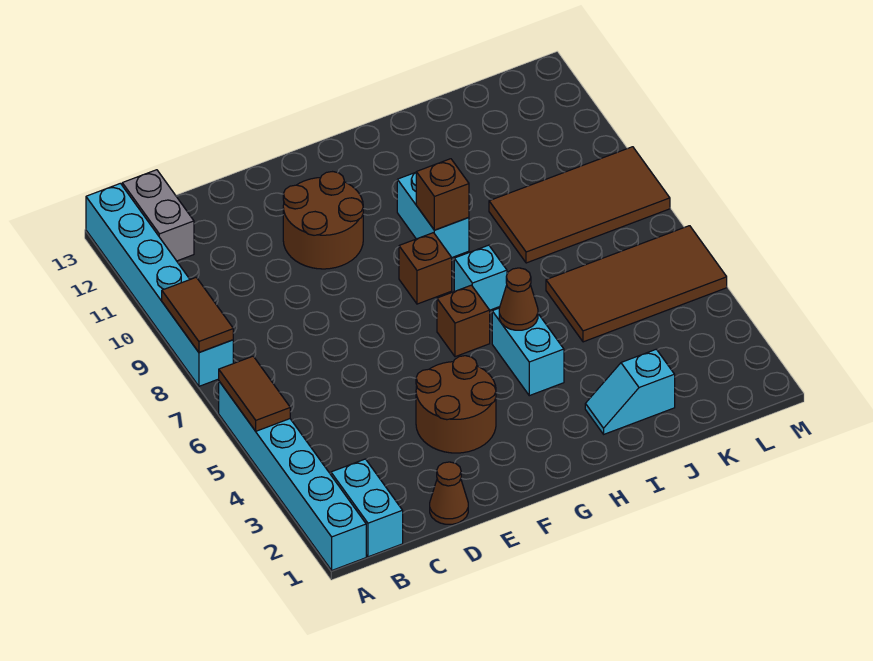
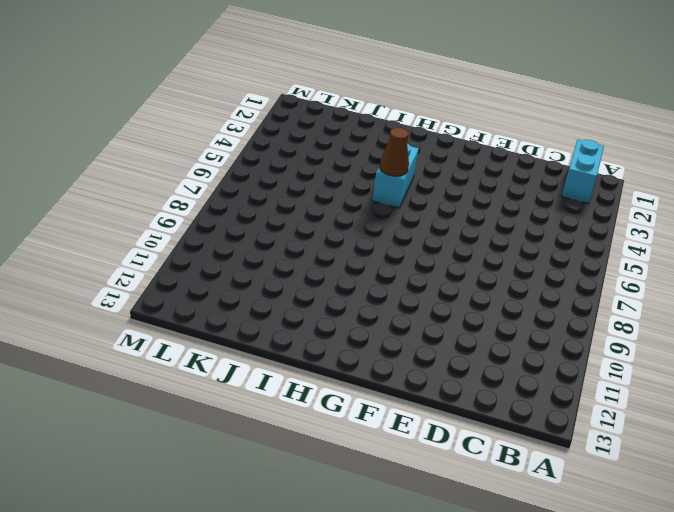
none -> cyan brick A1:A6 level 1
none -> cyan brick A8:A13 level 1
none -> grey brick B12:B13 level 1

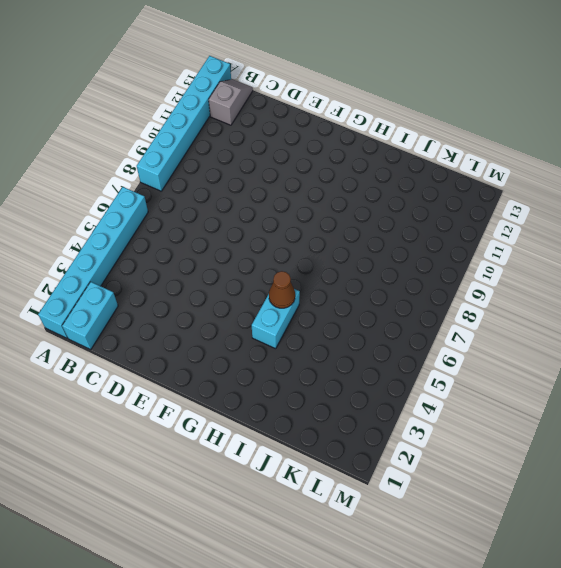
grey slope B12:B13 level 1 top 12 -> grey brick B12:B13 level 1
none -> brown cone D1 level 1
none -> brown round brick E3:F4 level 1
none -> brown round brick E10:F11 level 1

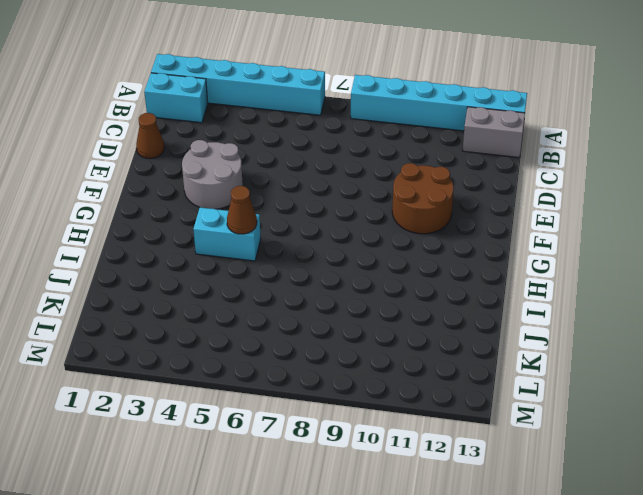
grey round brick E3:F4 level 1 -> brown round brick E3:F4 level 1
none -> brown brick G6 level 1
none -> brown brick G8 level 1
none -> cyan brick H7 level 1

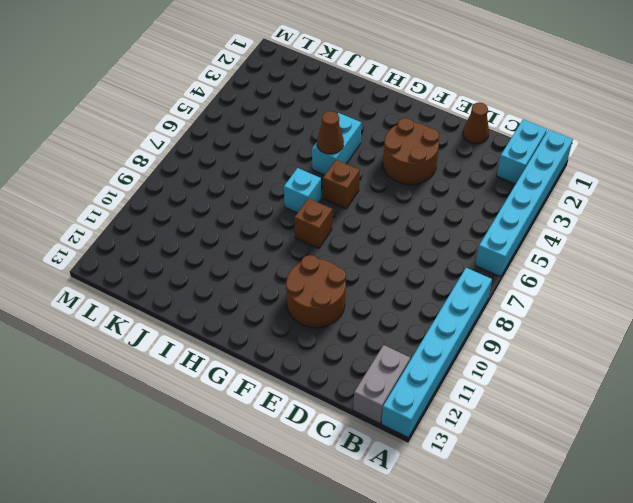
none -> cyan brick H9:H10 level 1
none -> cyan slope I2:J2 level 1 top J
none -> brown tile J5:M6 level 1

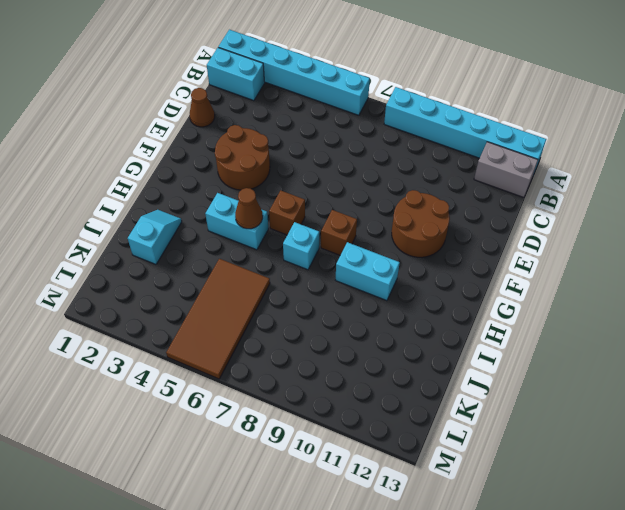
none -> brown tile J8:M9 level 1
none -> brown tile A5:A6 level 2
none -> brown tile A8:A9 level 2

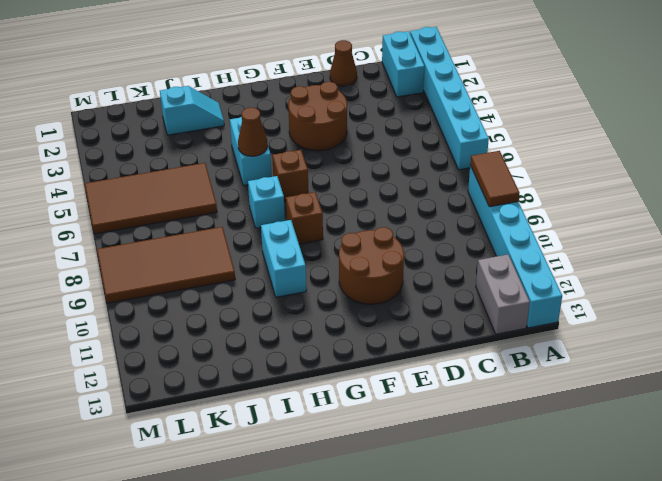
none -> brown tile A5:A6 level 2
none -> brown brick H9 level 2

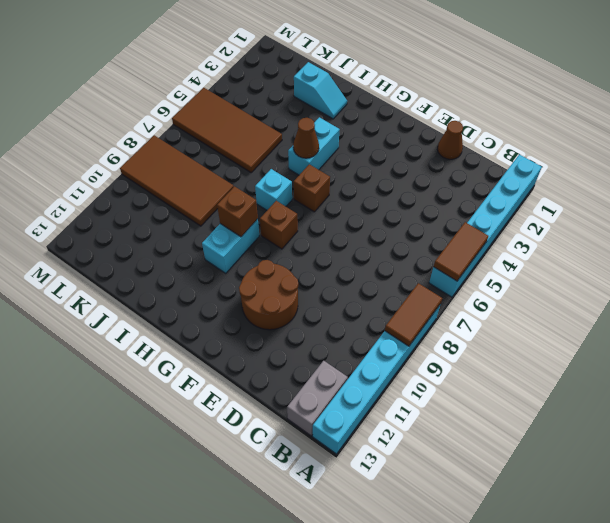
none -> cyan brick B1:B2 level 1
none -> brown round brick E3:F4 level 1

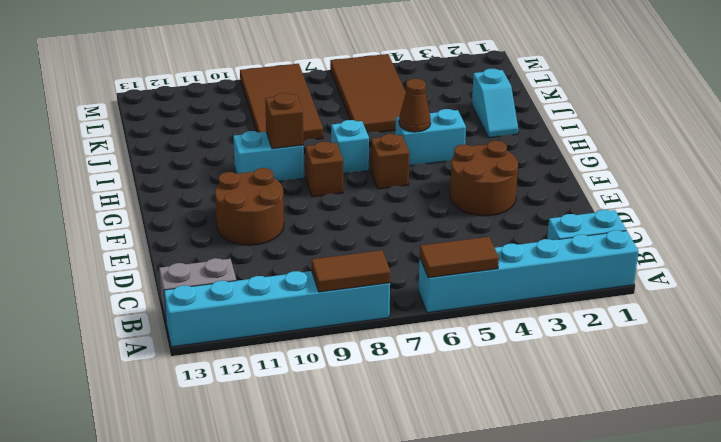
none -> brown cone D1 level 1

